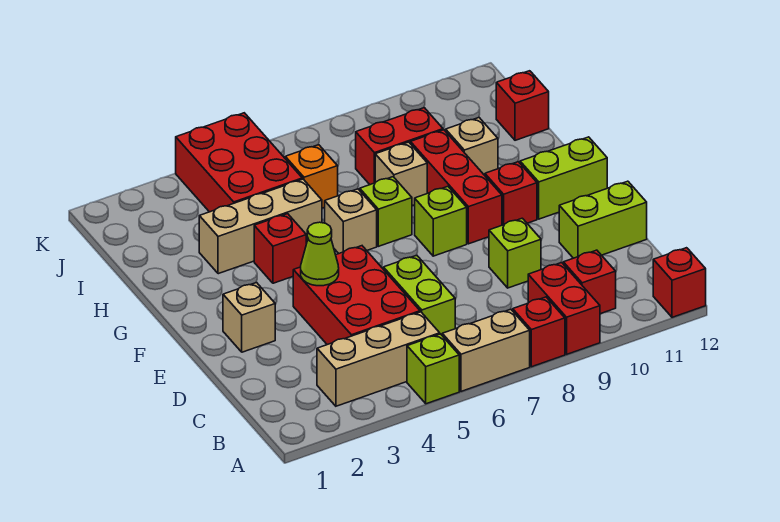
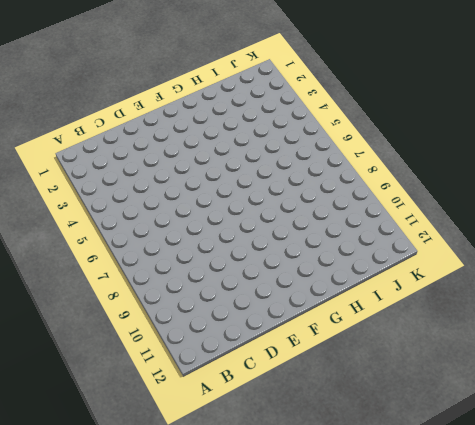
none -> lime brick A5 level 1
none -> tan brick A6:A7 level 1
none -> red brick A8 level 1

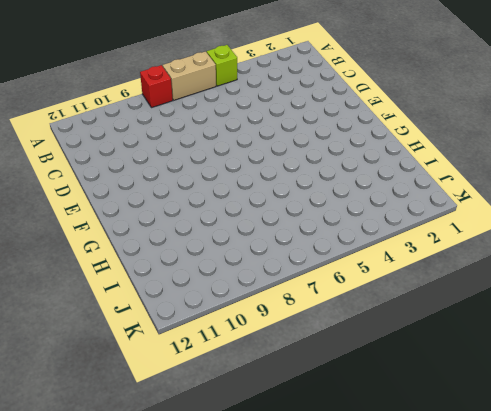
none -> red brick A9:B9 level 1
none -> red brick A12 level 1
none -> tan brick B3:B5 level 1

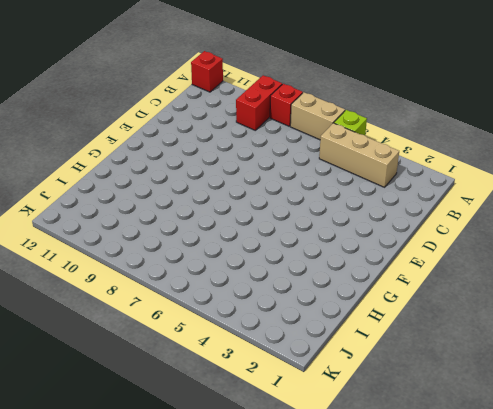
none -> red brick B10 level 1
none -> red brick C4:E5 level 1
none -> lime brick C6:D6 level 1

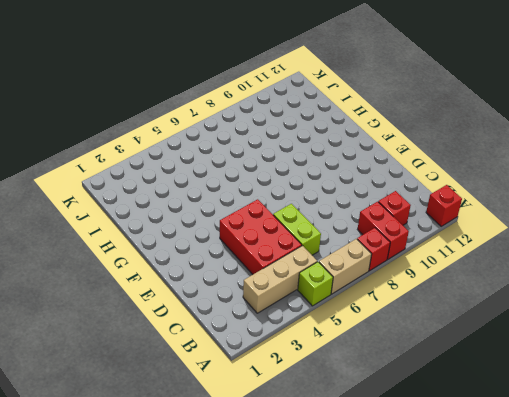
none -> lime brick D9 level 1
none -> lime brick D11:D12 level 1
none -> tan brick E2 level 1

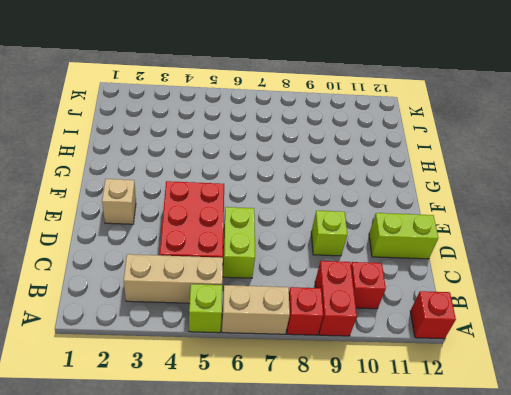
none -> lime brick F8 level 1
none -> red brick F9:H9 level 1
none -> red brick F10 level 1

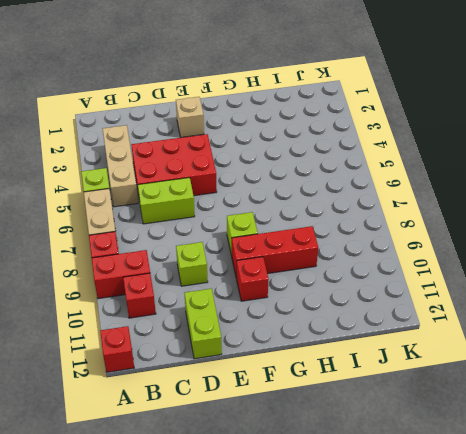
none -> lime brick F11:F12 level 1
none -> red brick G4 level 1
none -> tan brick G6 level 1

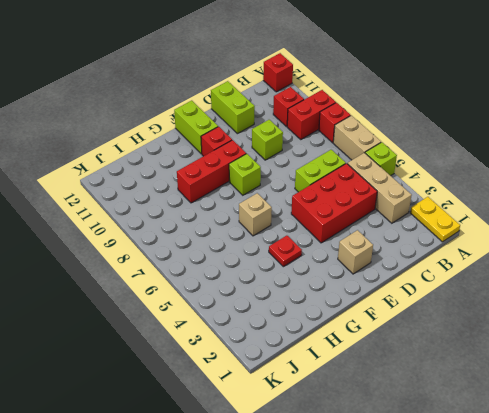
yellow plate A1:A2 level 1 -> none
red plate G4 level 1 -> red brick G4 level 1
none -> lime brick G7 level 1
none -> tan brick H3:H5 level 1
none -> tan brick H8 level 1

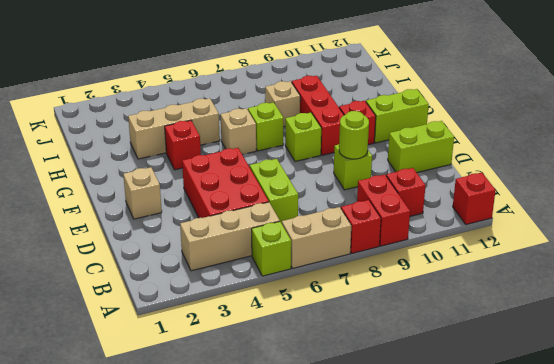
lime round brick D9 level 2 -> none
none -> tan brick H10 level 1
none -> red brick I4:K5 level 1
none -> orange brick I6 level 1

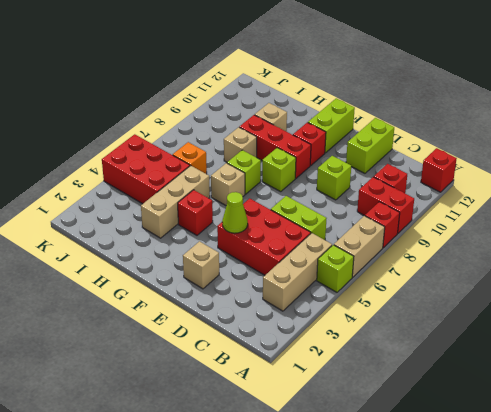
none -> red brick I8:I9 level 1
none -> red brick I12 level 1

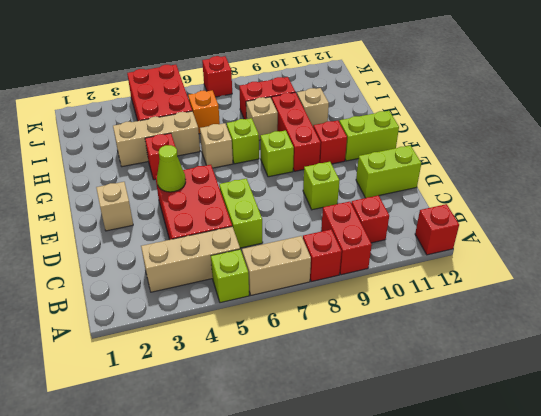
red brick K7 level 1 -> red brick I12 level 1

